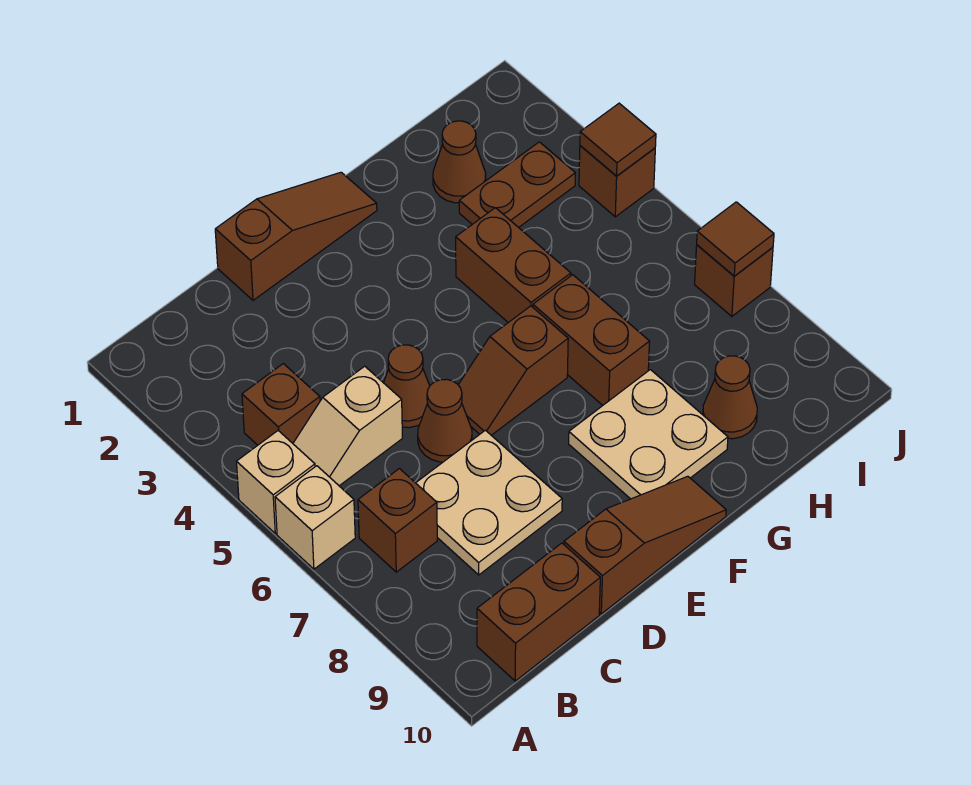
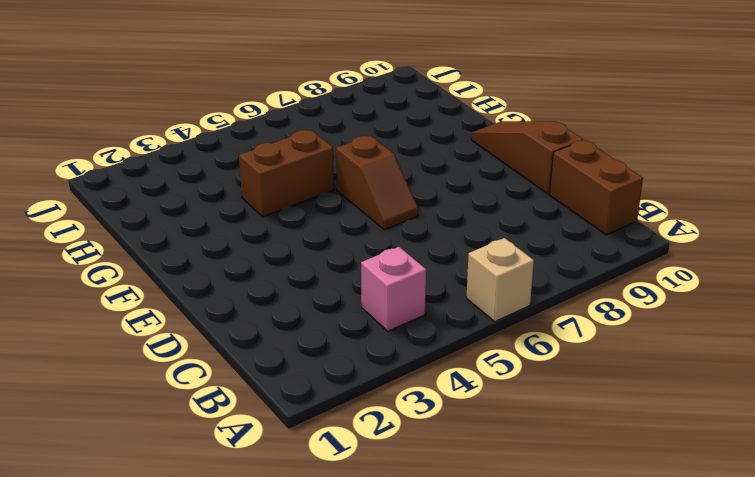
pink brick B4 level 1 -> brown brick B4 level 1
none -> tan brick A5 level 1
none -> tan slope B5:C5 level 1 top C
none -> brown brick B7 level 1

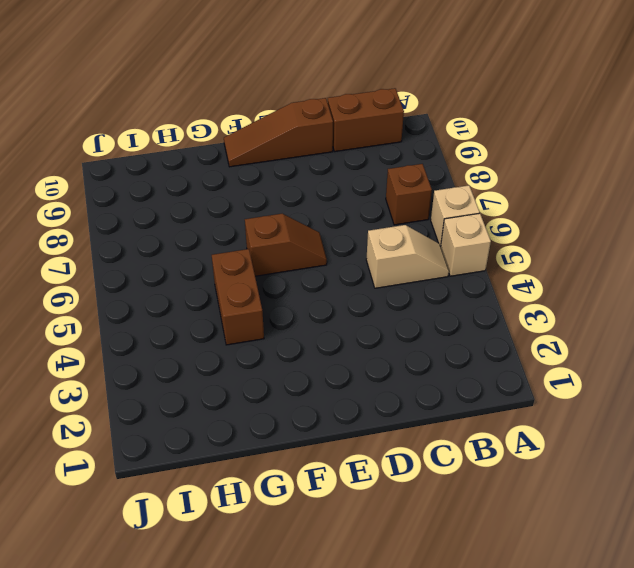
none -> brown brick B4 level 1
none -> tan plate C7:D8 level 1
none -> brown slope D1:F1 level 1 top D

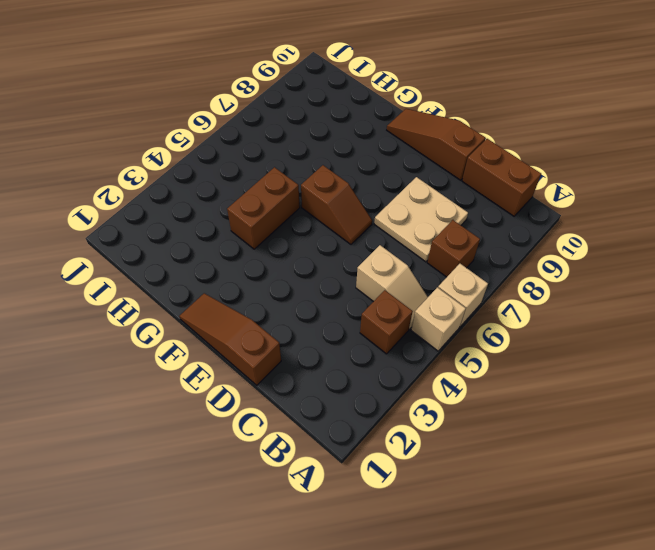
none -> brown cone D5 level 1
none -> brown cone D6 level 1
none -> tan plate F8:G9 level 1

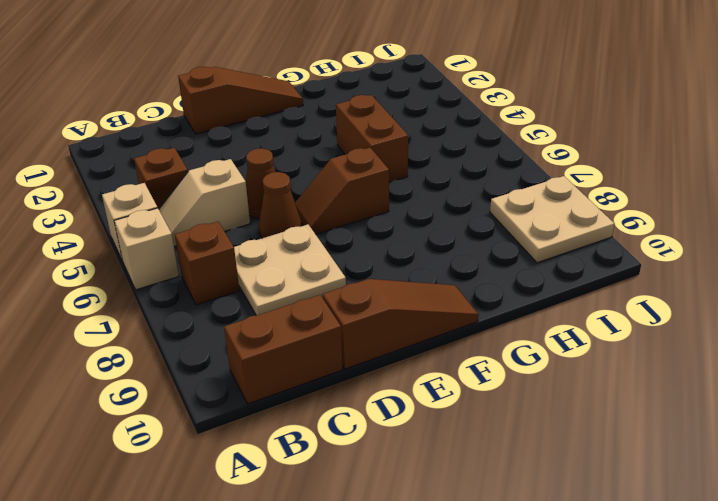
tan plate I8:J9 level 1 -> tan plate F8:G9 level 1
none -> brown brick G6:G7 level 1
none -> brown cone H2 level 1
none -> brown plate H3:I3 level 1

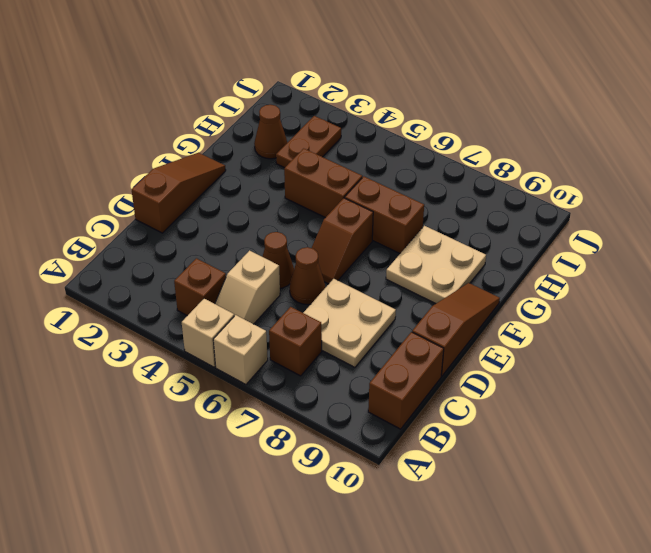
none -> brown cone H9 level 1
none -> brown brick J4 level 1
none -> brown brick J7 level 1

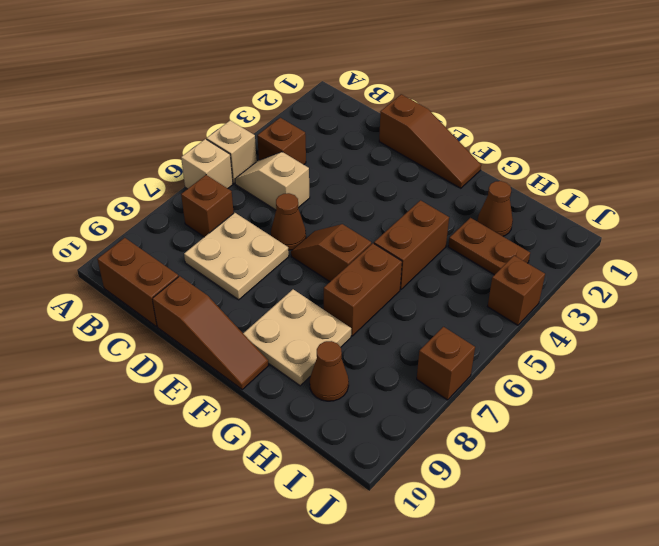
none -> brown cone D5 level 1
none -> brown tile J4 level 2
none -> brown tile J7 level 2

